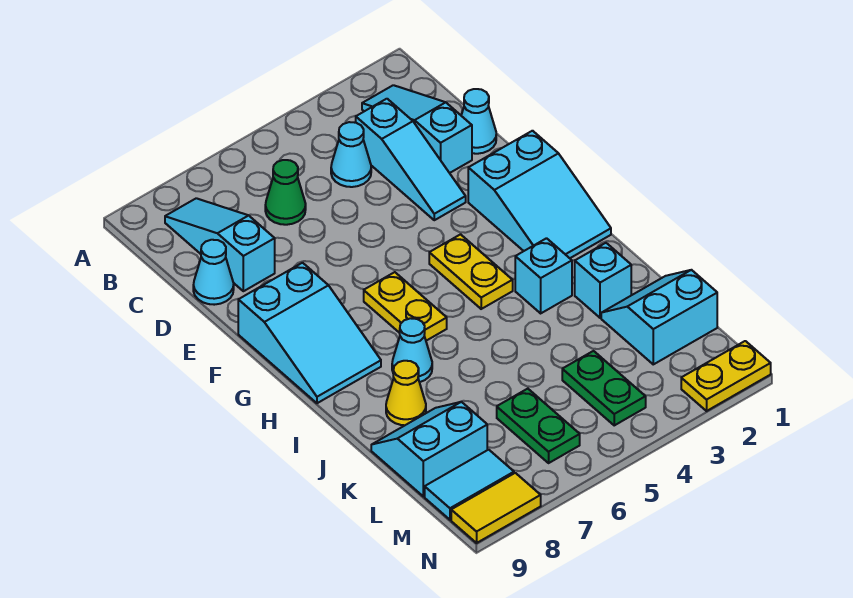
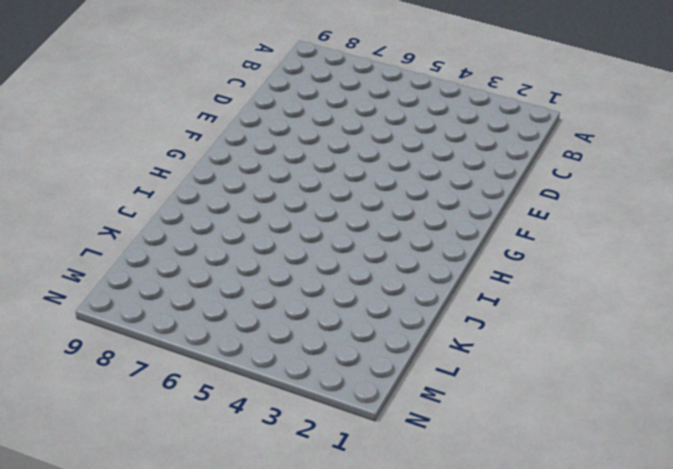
none -> cyan slope B2:D2 level 1 top D
none -> cyan slope B8:D8 level 1 top D
none -> cyan slope C3:E3 level 1 top C

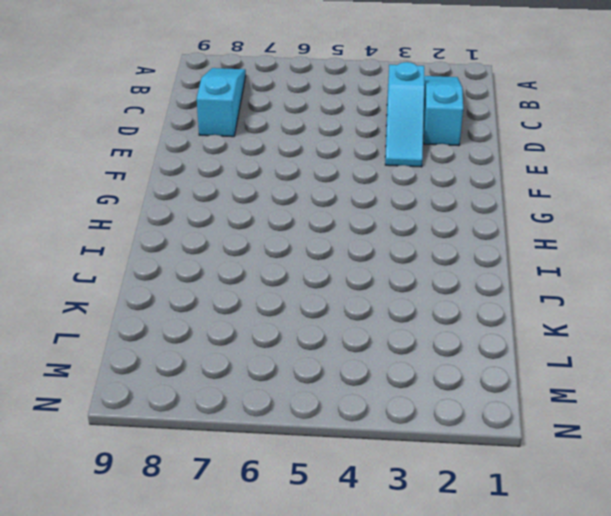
none -> cyan cone C4 level 1
none -> green cone C6 level 1
none -> cyan cone D1 level 1

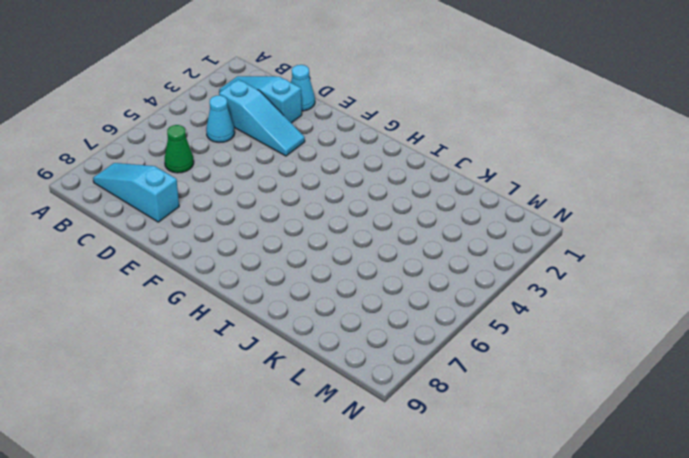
none -> cyan cone D9 level 1
none -> cyan slope F1:H2 level 1 top F
none -> cyan slope F8:H9 level 1 top F

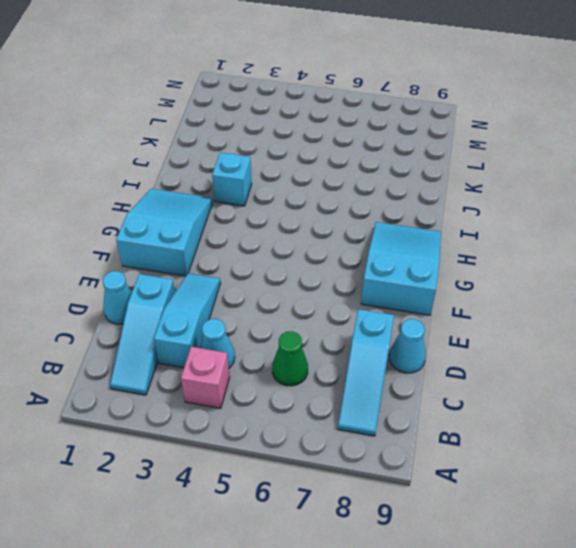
pink brick B4 level 1 -> none
none -> yellow plate G4:H4 level 1
none -> yellow plate G6:H6 level 1
none -> cyan cone I7 level 1

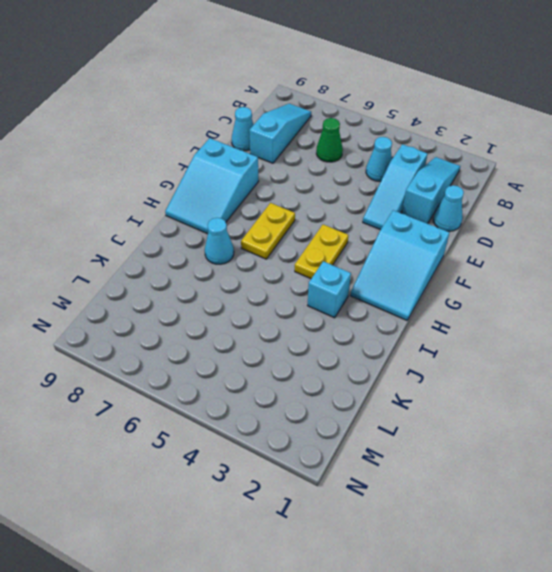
none -> cyan brick J2 level 1
none -> yellow cone J8 level 1
none -> cyan slope K1:L2 level 1 top L

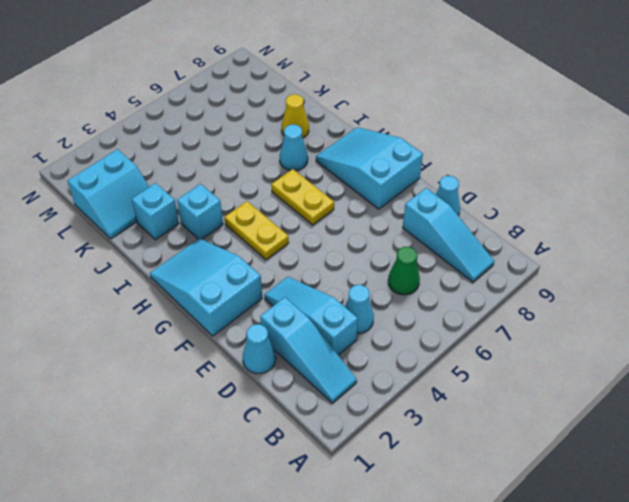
none -> cyan slope K8:L9 level 1 top L
none -> green plate L4:M4 level 1
none -> green plate L6:M6 level 1

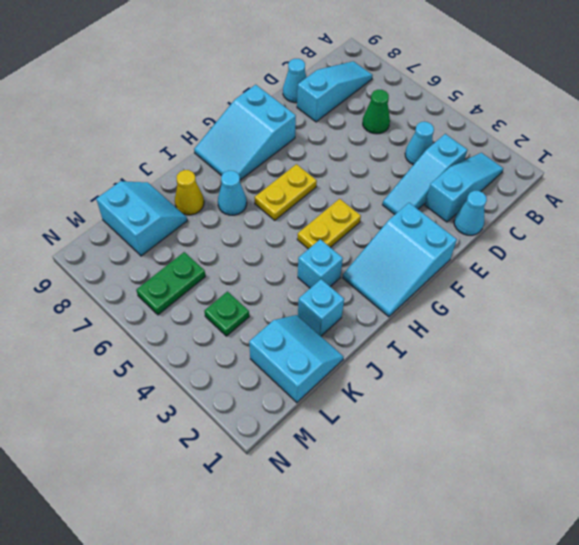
green plate L4 level 1 -> green plate L4:M4 level 1
none -> cyan tile M8:M9 level 1
none -> yellow plate N1:N2 level 1
none -> yellow tile N8:N9 level 1

